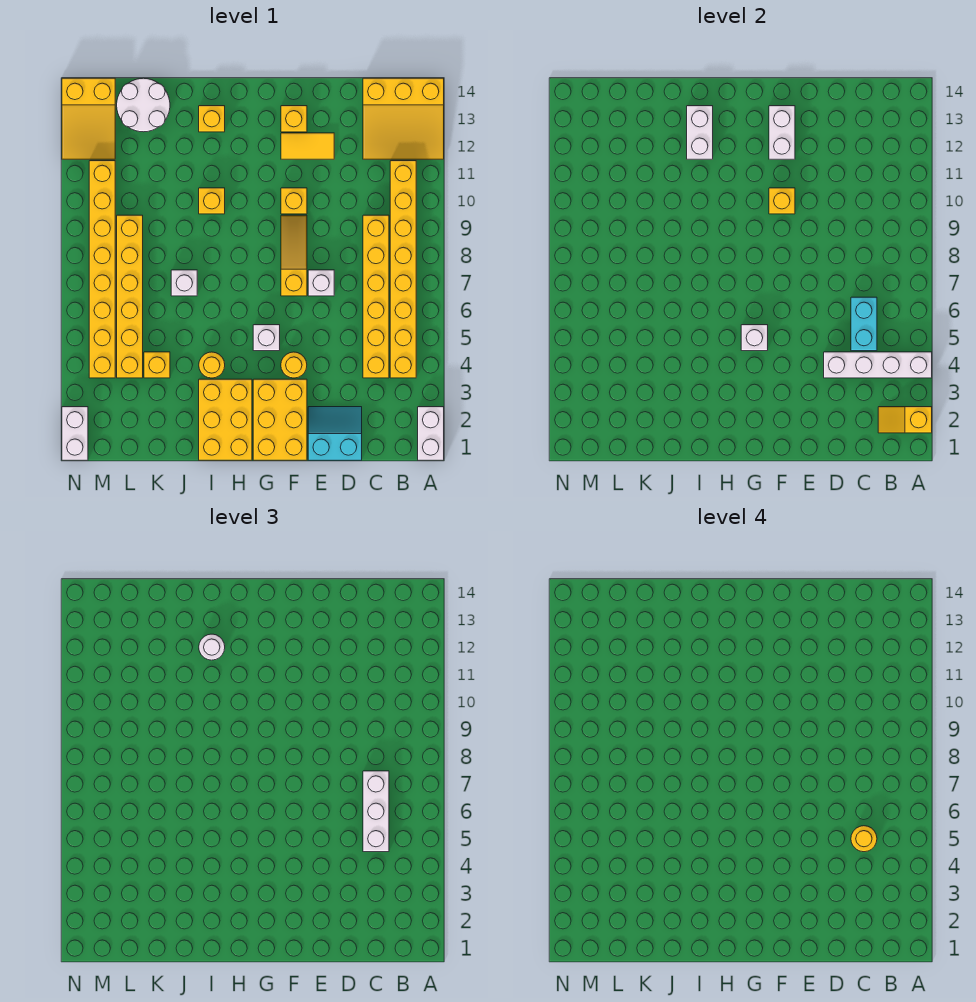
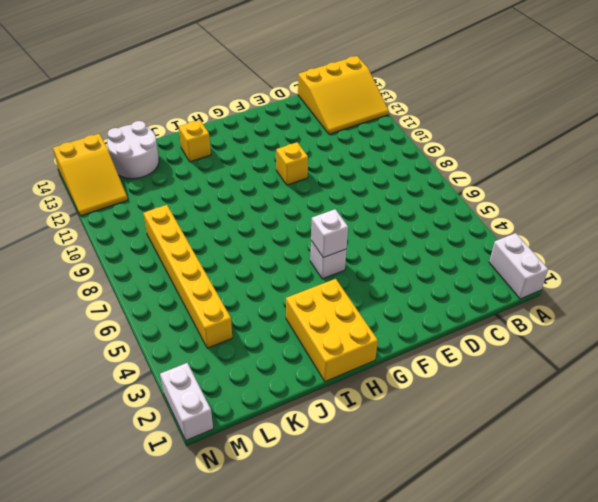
none -> yellow brick B4:B11 level 1
none -> yellow brick C4:C9 level 1
none -> cyan slope D1:E2 level 1 top 1
none -> white brick E7 level 1

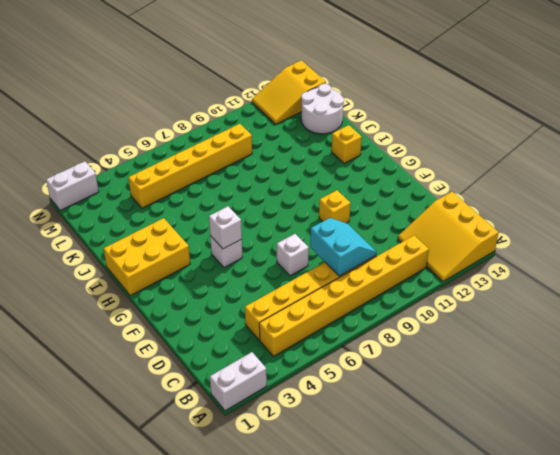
cyan slope C8:D9 level 2 top 8 -> cyan slope D1:E2 level 1 top 1
none -> yellow tile E12:F12 level 1
none -> yellow brick F1:G3 level 1
none -> yellow round brick F4 level 1
none -> yellow slope F7:F9 level 1 top 7

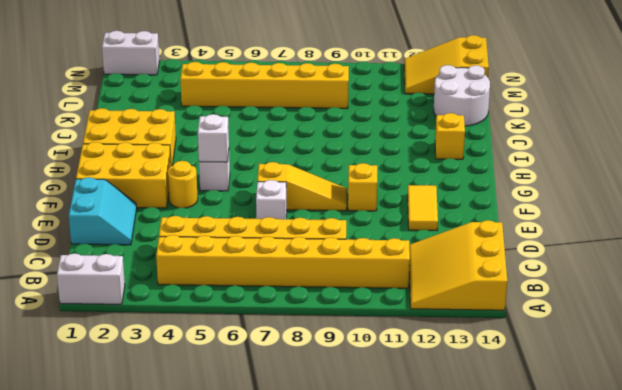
none -> yellow brick F13 level 1
none -> yellow round brick I4 level 1
none -> yellow brick I10 level 1
none -> white brick J7 level 1

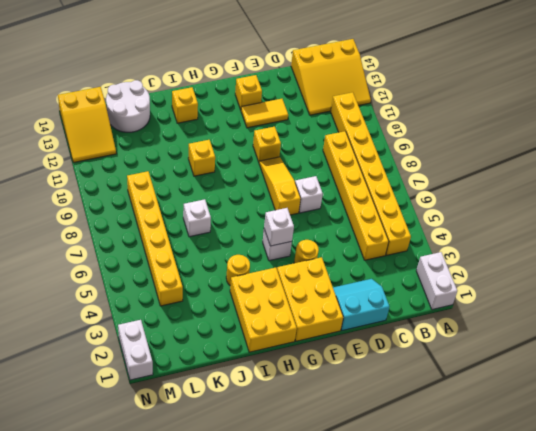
none -> yellow brick K4 level 1
none -> yellow brick M4:M11 level 1
none -> yellow slope A2:B2 level 2 top A
none -> white brick A4:D4 level 2

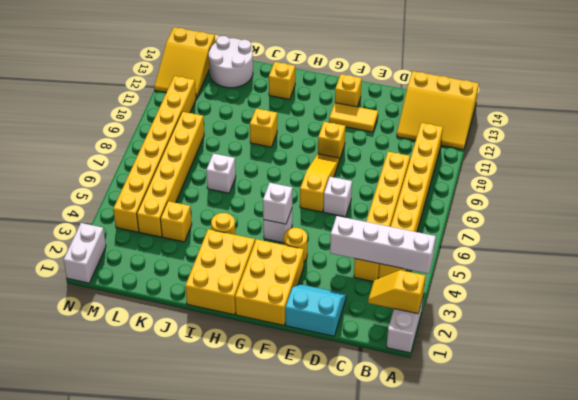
none -> cyan brick C5:C6 level 2
none -> yellow brick F10 level 2
none -> white brick F12:F13 level 2
none -> white brick I12:I13 level 2

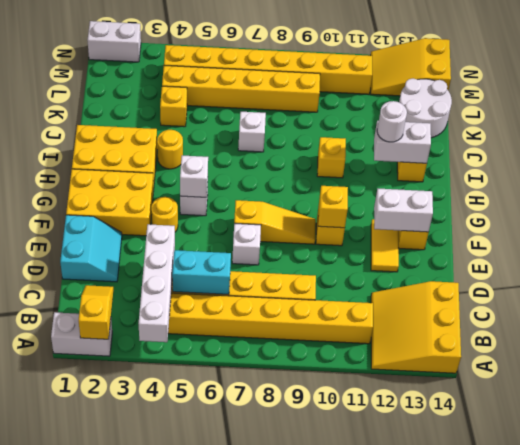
none -> white brick C5:C7 level 3
none -> yellow round brick C5 level 4

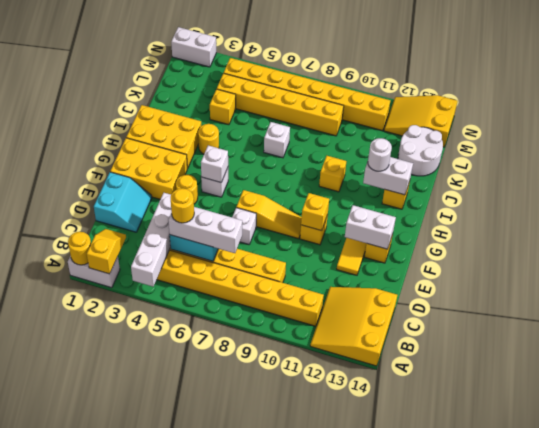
yellow round brick A1 level 2 -> none

